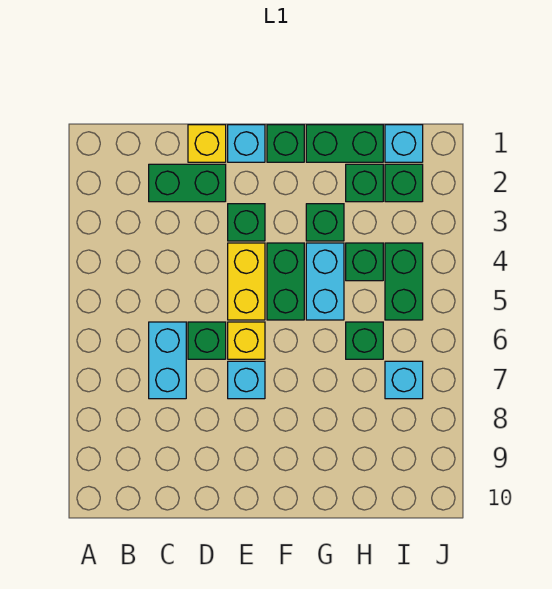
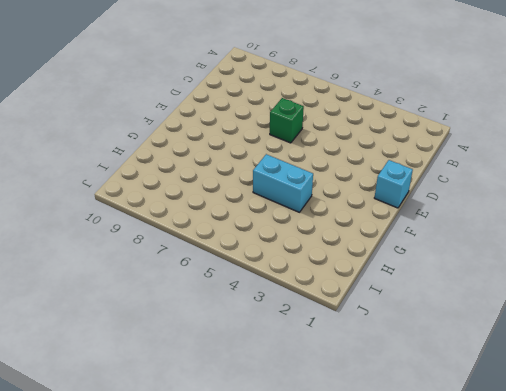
none -> green brick C2:D2 level 1
none -> cyan brick C6:C7 level 1
none -> yellow brick D1 level 1

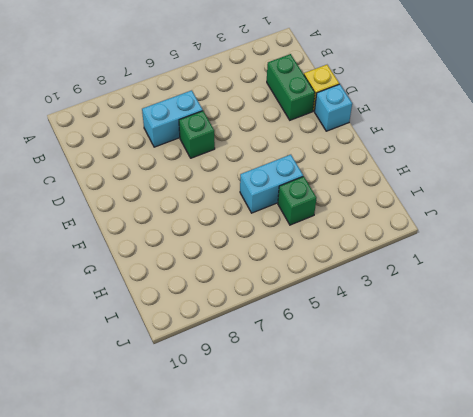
none -> green brick E3 level 1
none -> yellow brick E4:E5 level 1
none -> yellow brick E6 level 1

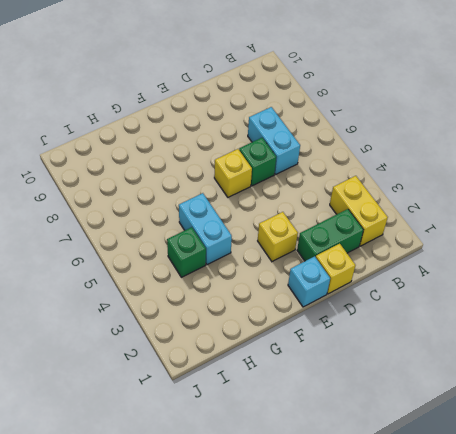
yellow brick B2:B3 level 1 -> yellow brick E4:E5 level 1
yellow brick E3 level 1 -> green brick E3 level 1
none -> cyan brick E7 level 1
none -> green brick F1 level 1
none -> green brick F4:F5 level 1

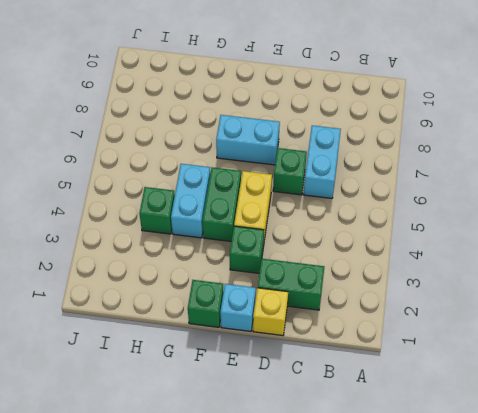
cyan brick E7:F7 level 1 -> cyan brick E7 level 1
none -> yellow brick E6 level 1
none -> green brick G1:H1 level 1
none -> green brick G3 level 1

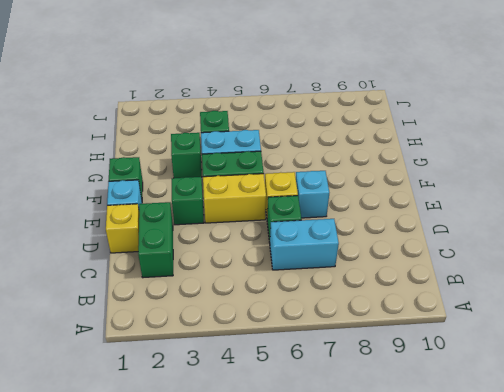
none -> green brick G1:H1 level 1
none -> green brick H2 level 1
none -> green brick H6 level 1

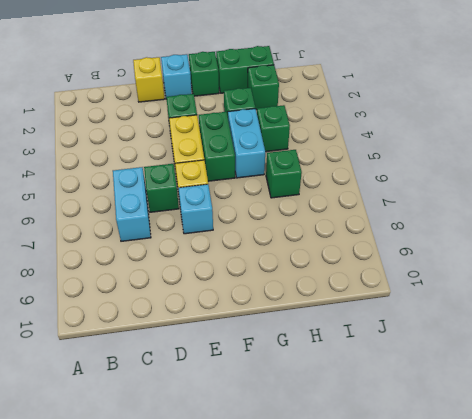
none -> green brick C2:D2 level 1
none -> cyan brick I1 level 1
none -> green brick I2 level 1

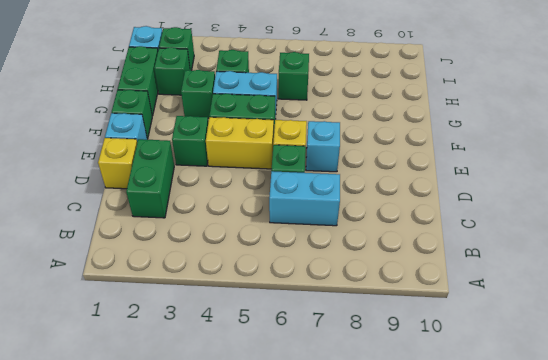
none -> green brick I4:I5 level 1
none -> cyan brick I7 level 1

